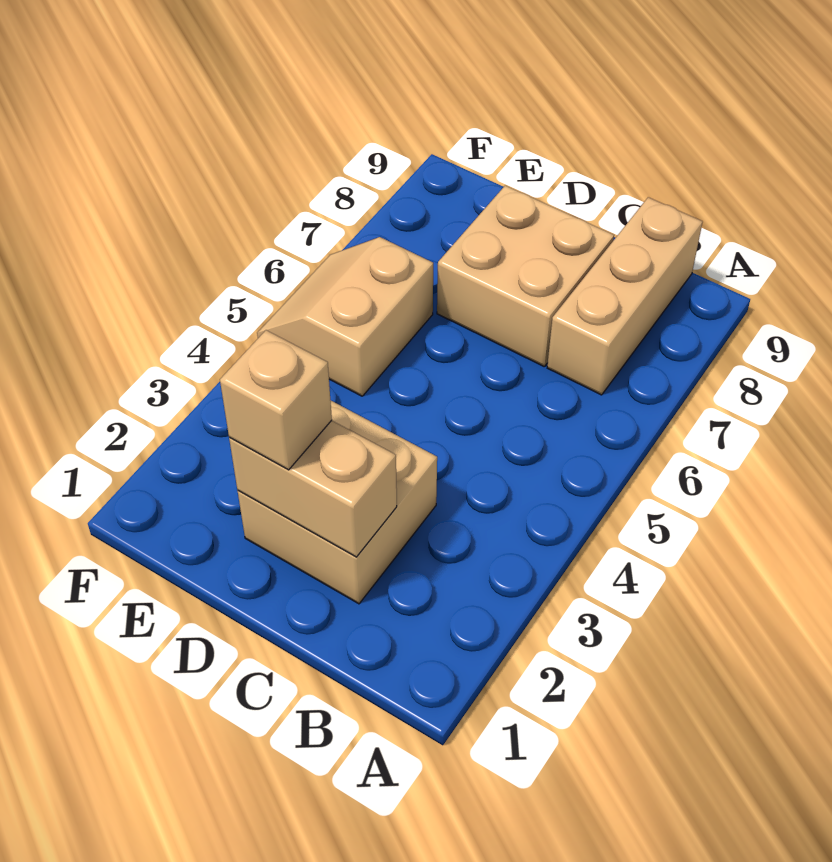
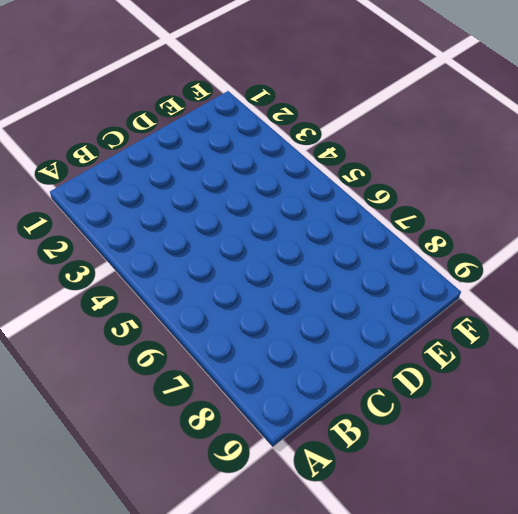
none -> tan brick B7:B9 level 1
none -> tan brick C2:D3 level 1

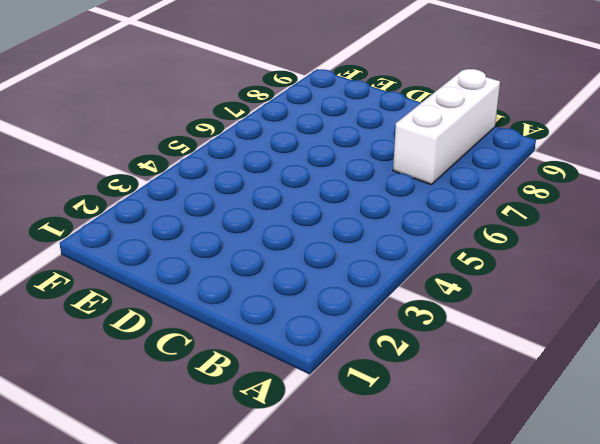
white brick B7:B9 level 1 -> tan brick B7:B9 level 1
none -> tan brick C2:D3 level 1
none -> tan brick C7:D8 level 1

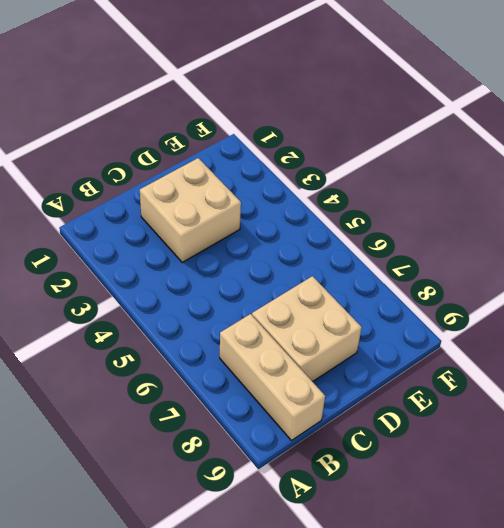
none -> tan slope E5:F6 level 1 top E
none -> tan brick C2:D2 level 2

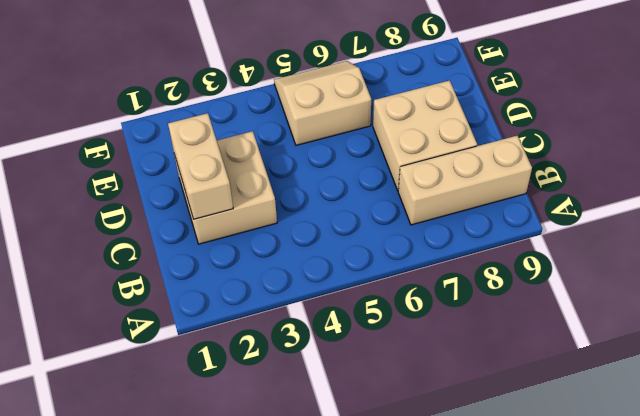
none -> tan brick D2 level 3

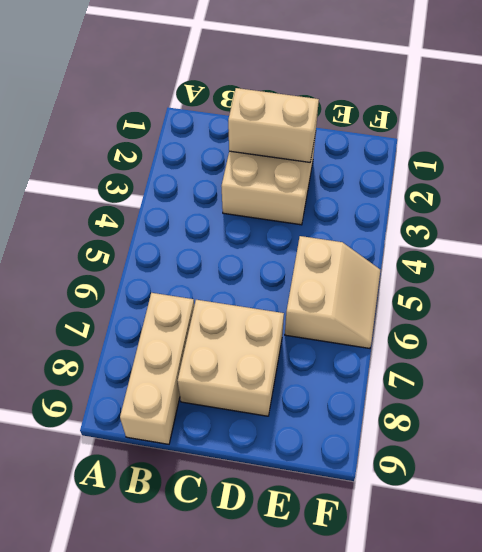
none -> tan brick D2 level 3

